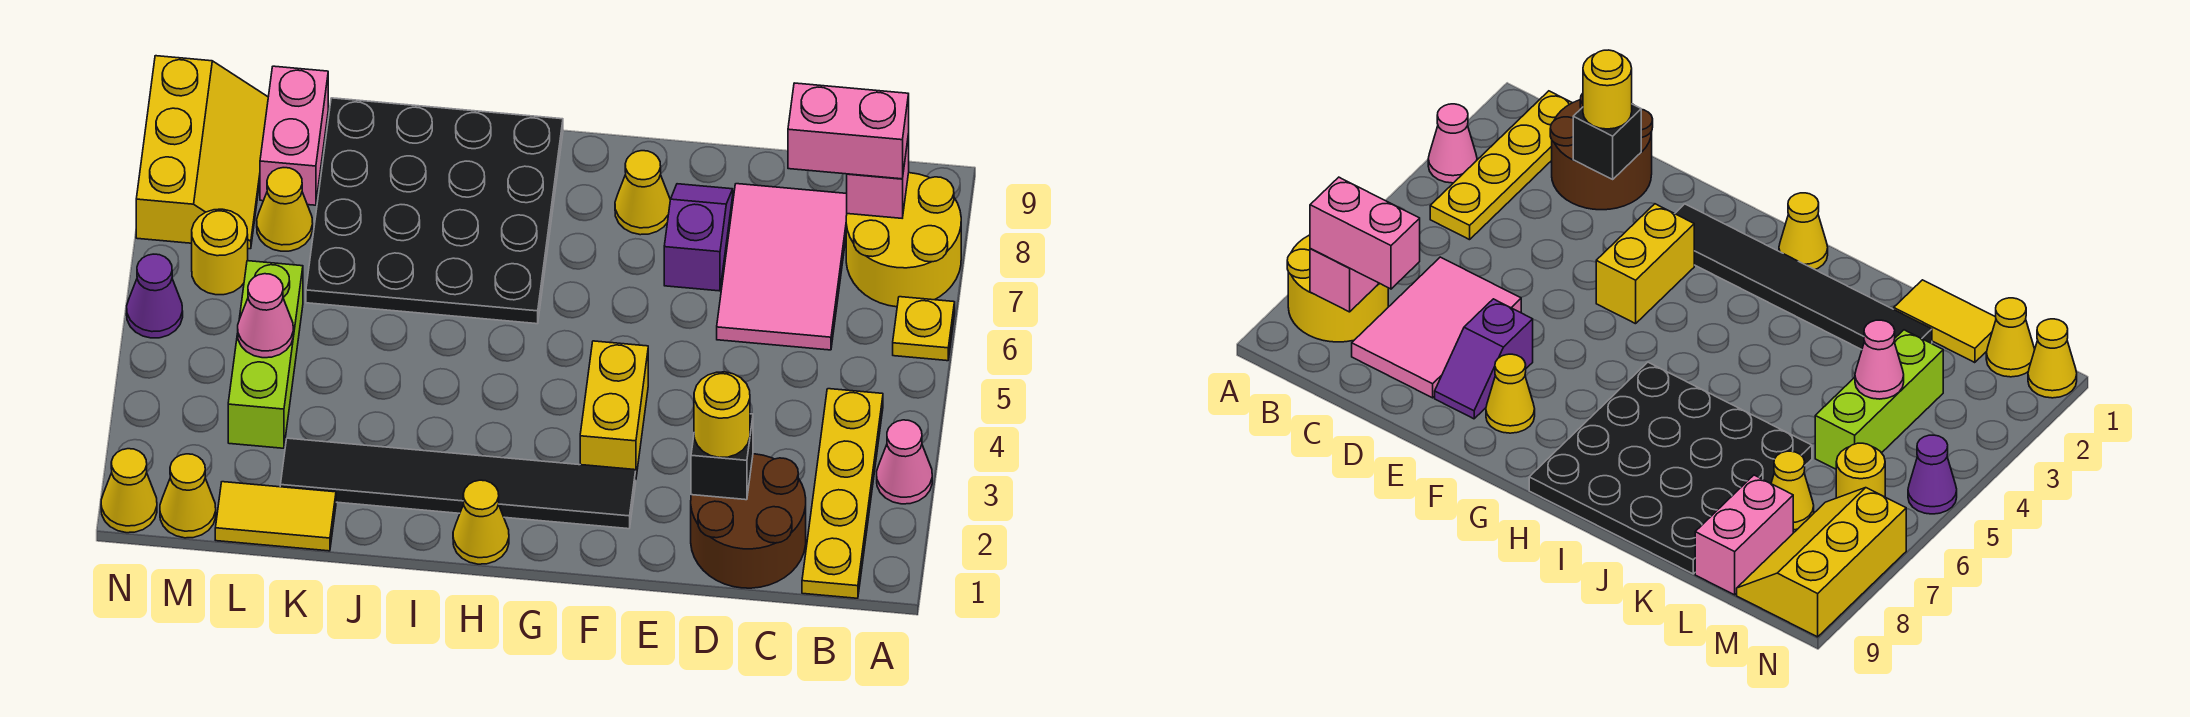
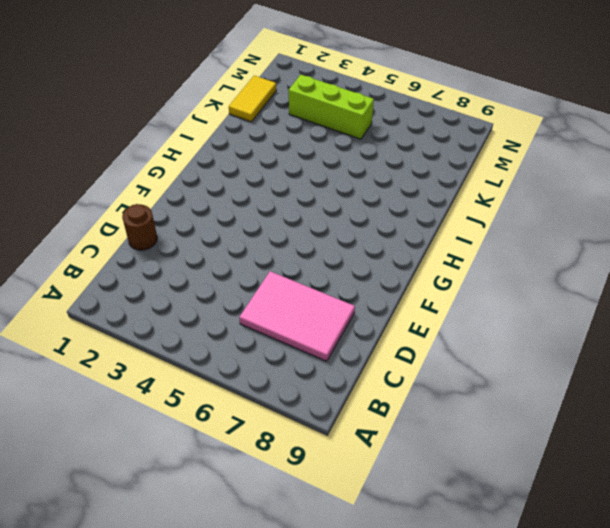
brown round brick D1 level 1 -> brown round brick C1:D2 level 1
none -> pink cone A3 level 1
none -> yellow plate A6 level 1
none -> yellow round brick A7:B8 level 1

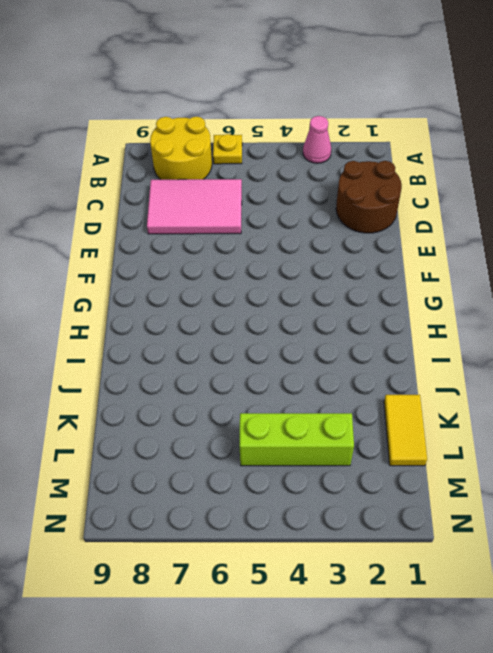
none -> yellow plate B1:B4 level 1
none -> purple slope E7:E8 level 1 top 7
none -> black tile F2:K2 level 1

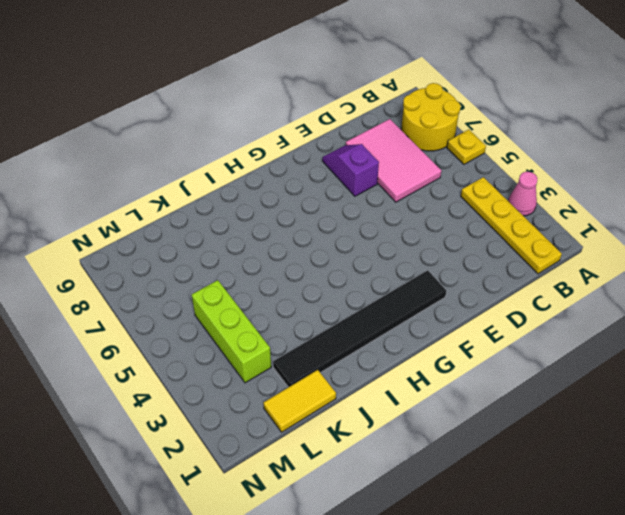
none -> brown round brick C1:D2 level 1
none -> yellow brick F3:F4 level 1
none -> yellow cone F8 level 1

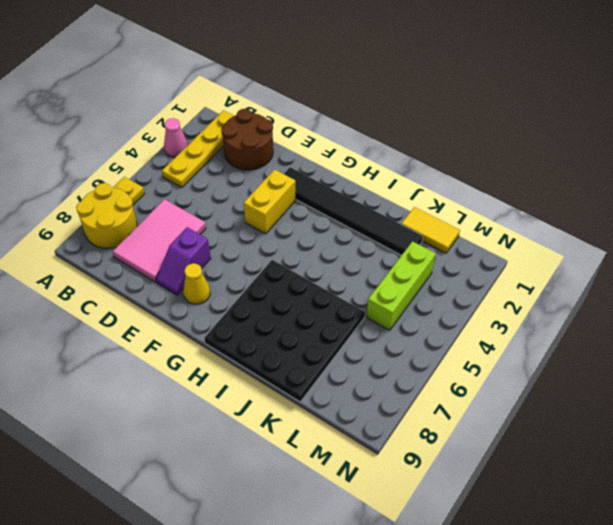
none -> yellow cone H1 level 1
none -> yellow cone L7 level 1
none -> pink brick L8:L9 level 1

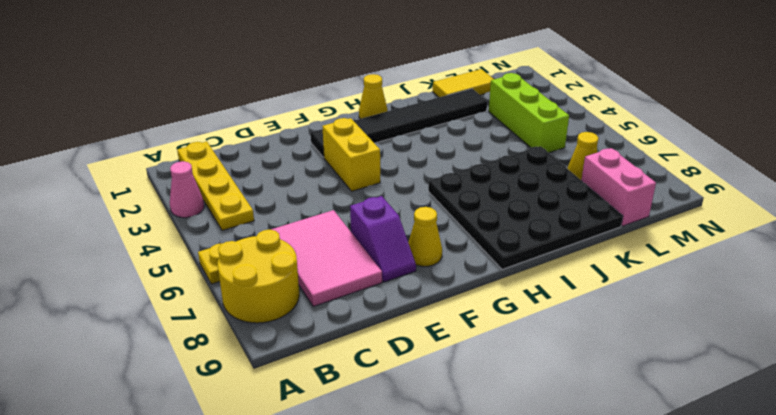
none -> brown round brick C1:D2 level 1
none -> yellow cone M1 level 1
none -> yellow round brick M6 level 1

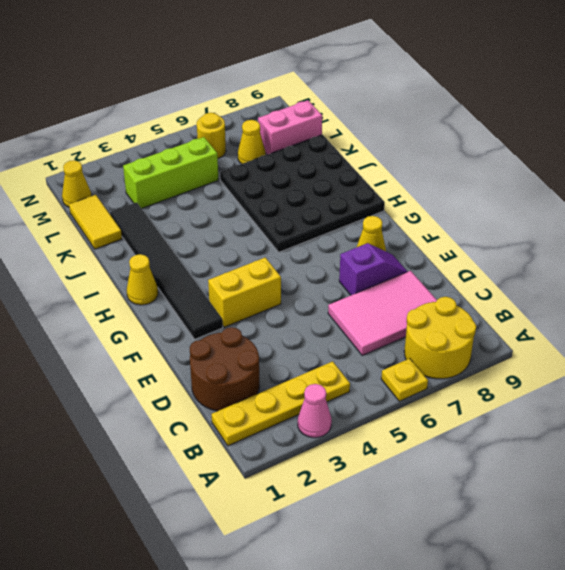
none -> yellow slope M7:N9 level 1 top N
none -> yellow cone N1 level 1
none -> purple cone N5 level 1

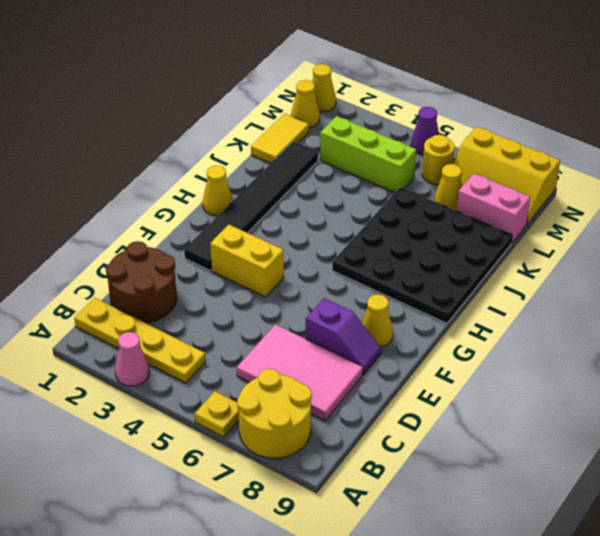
none -> pink brick B8 level 2
none -> black brick D2 level 2
none -> pink cone L4 level 2

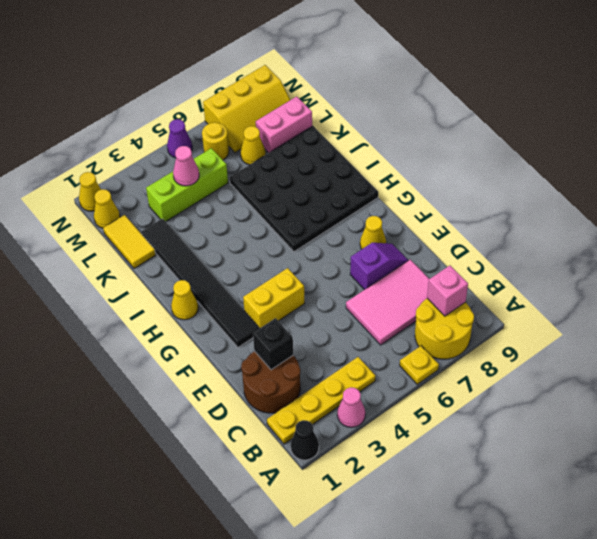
black cone A1 level 1 -> none
none -> pink brick B8:C8 level 3
none -> yellow round brick D2 level 3

